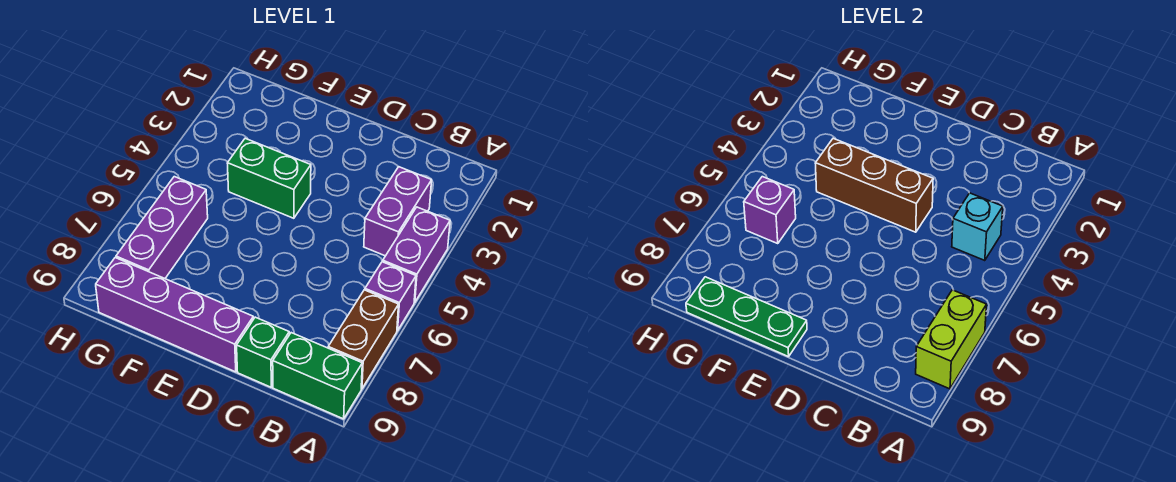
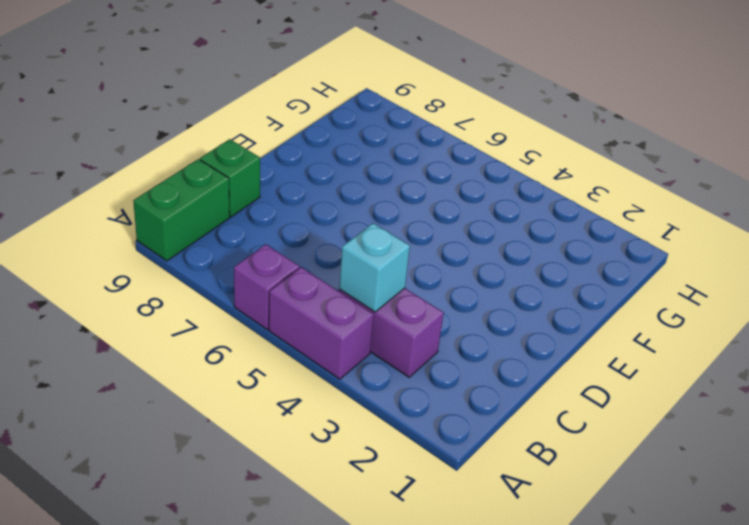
none -> brown brick A7:A8 level 1
none -> purple brick D9:G9 level 1
none -> green brick E4:F4 level 1

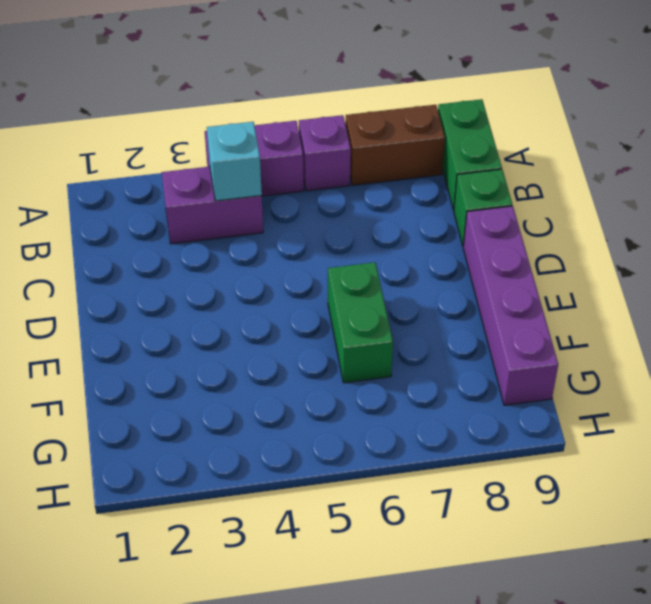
green brick E6:F6 level 1 -> green brick E4:F4 level 1
none -> purple brick G6:G8 level 1
none -> lime brick A7:A8 level 2
none -> brown brick D4:F4 level 2

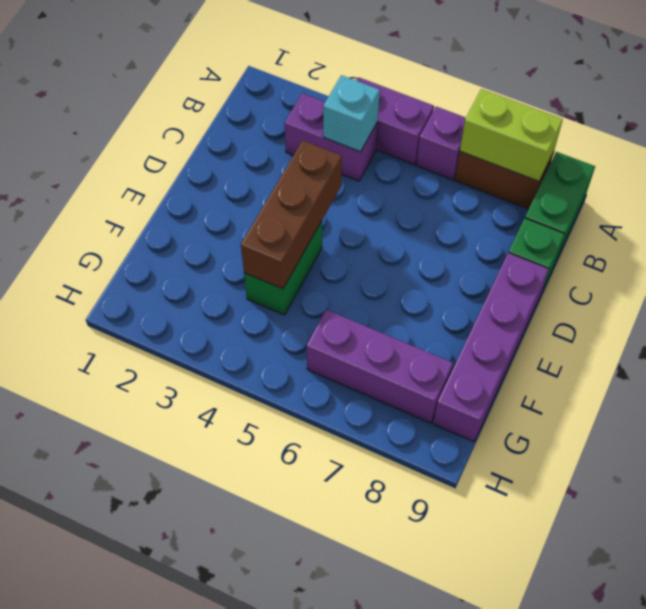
none -> green plate E9:G9 level 2
none -> purple brick G6 level 2

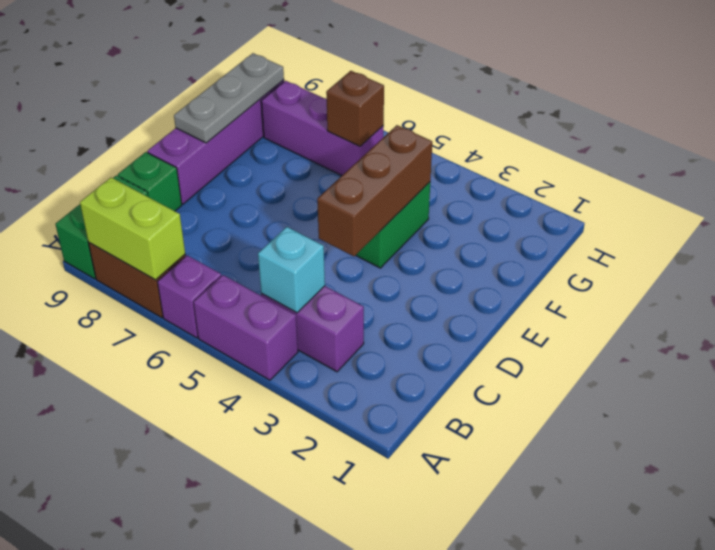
grey plate E9:G9 level 2 -> green plate E9:G9 level 2
brown brick G6 level 2 -> purple brick G6 level 2

